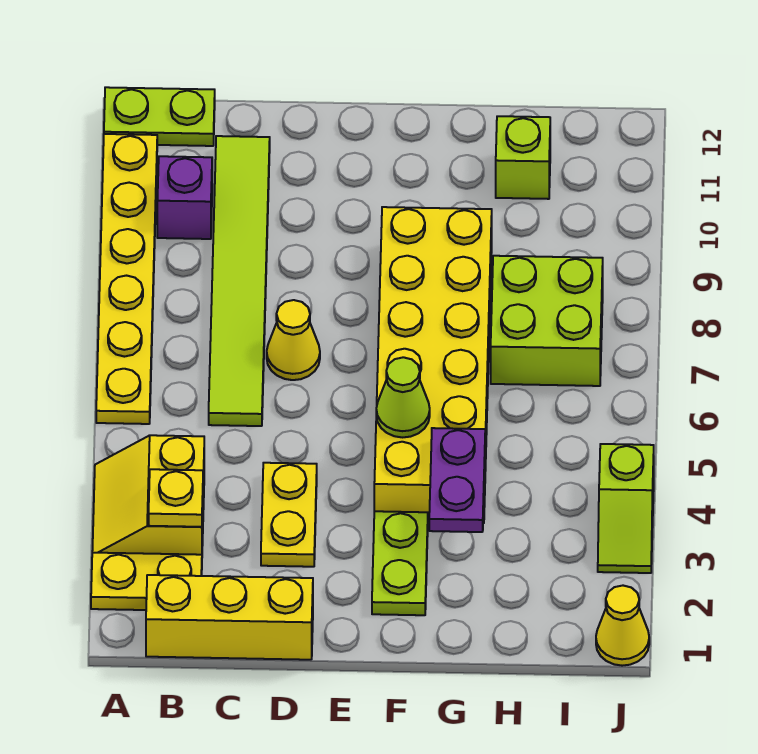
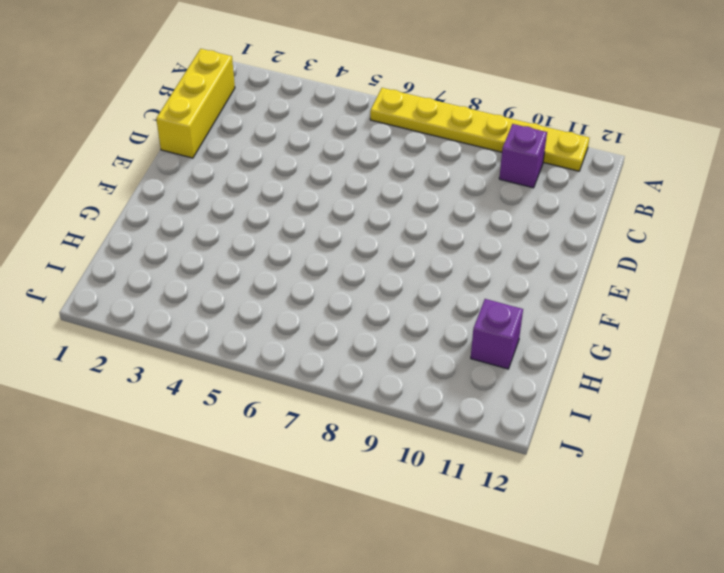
purple brick H11 level 1 -> lime brick H11 level 1
none -> yellow plate A2:B2 level 1
none -> yellow slope A3:B4 level 1 top B
none -> lime plate A12:B12 level 1

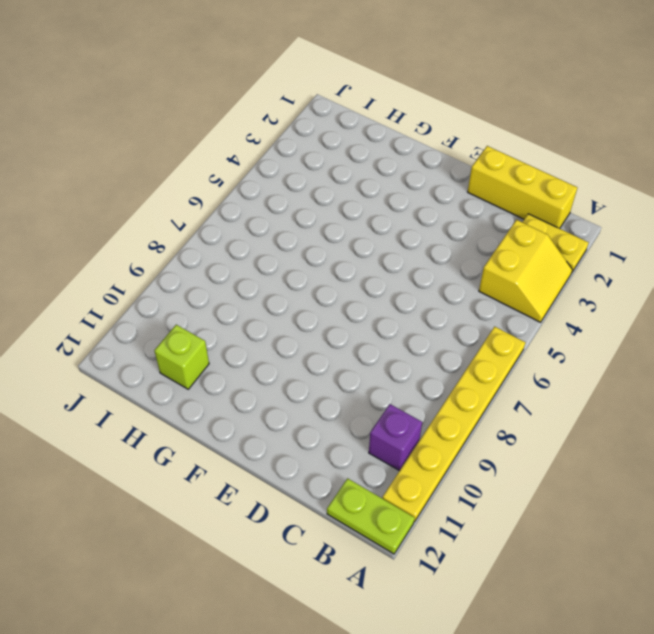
none -> lime tile C6:C11 level 1
none -> yellow plate D3:D4 level 1
none -> yellow cone D7 level 1

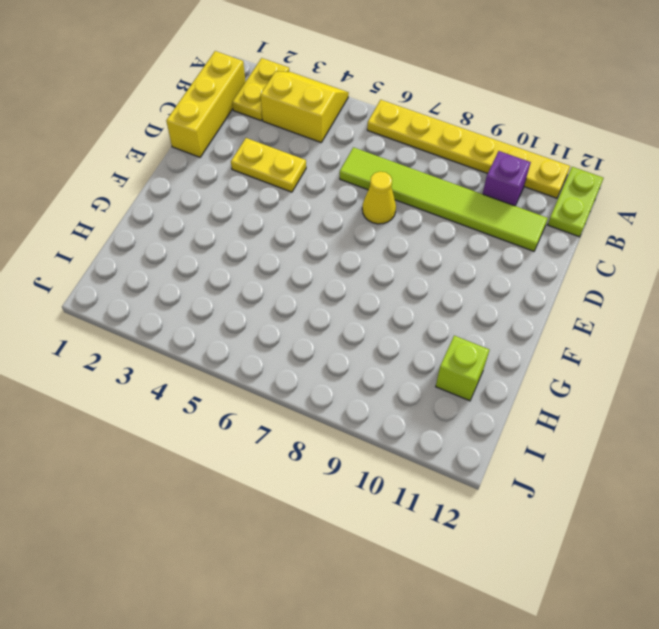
none -> lime plate F2:F3 level 1
none -> yellow brick F4:G9 level 1
none -> lime brick H7:I8 level 1

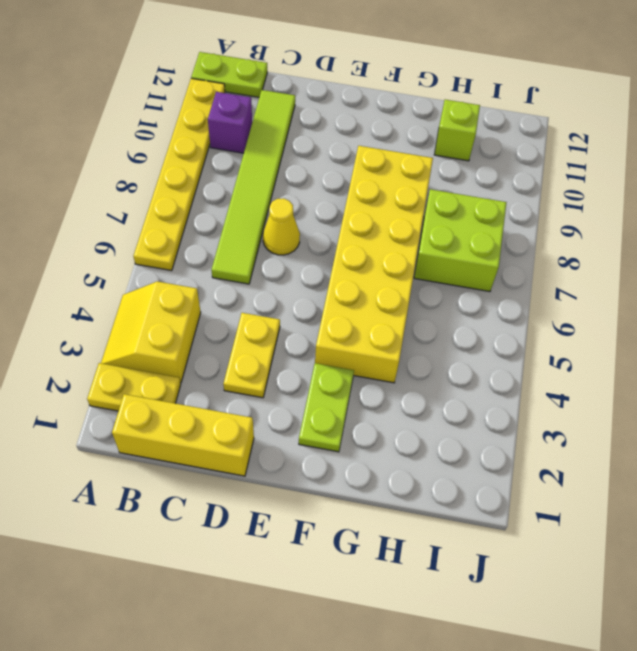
none -> yellow cone J1 level 1
none -> lime slope J3:J4 level 1 top 4
none -> yellow plate B3 level 2

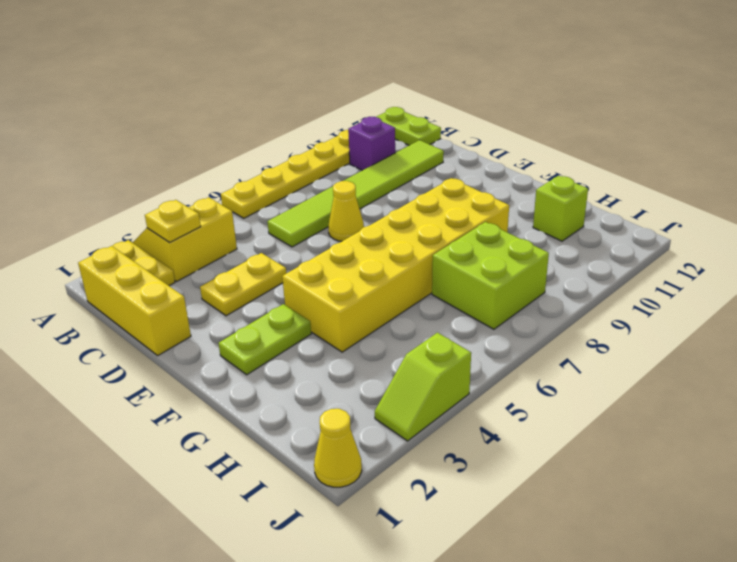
none -> lime cone F5 level 2
none -> purple plate G3:G4 level 2

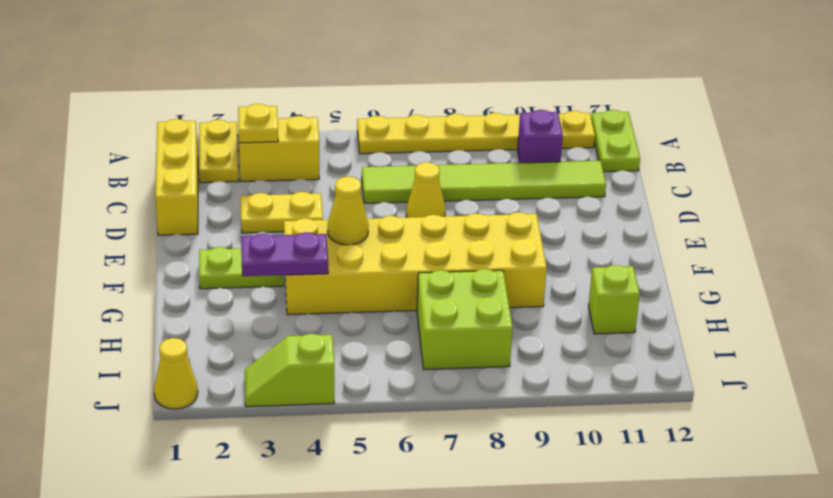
yellow cone F5 level 2 -> lime cone F5 level 2

